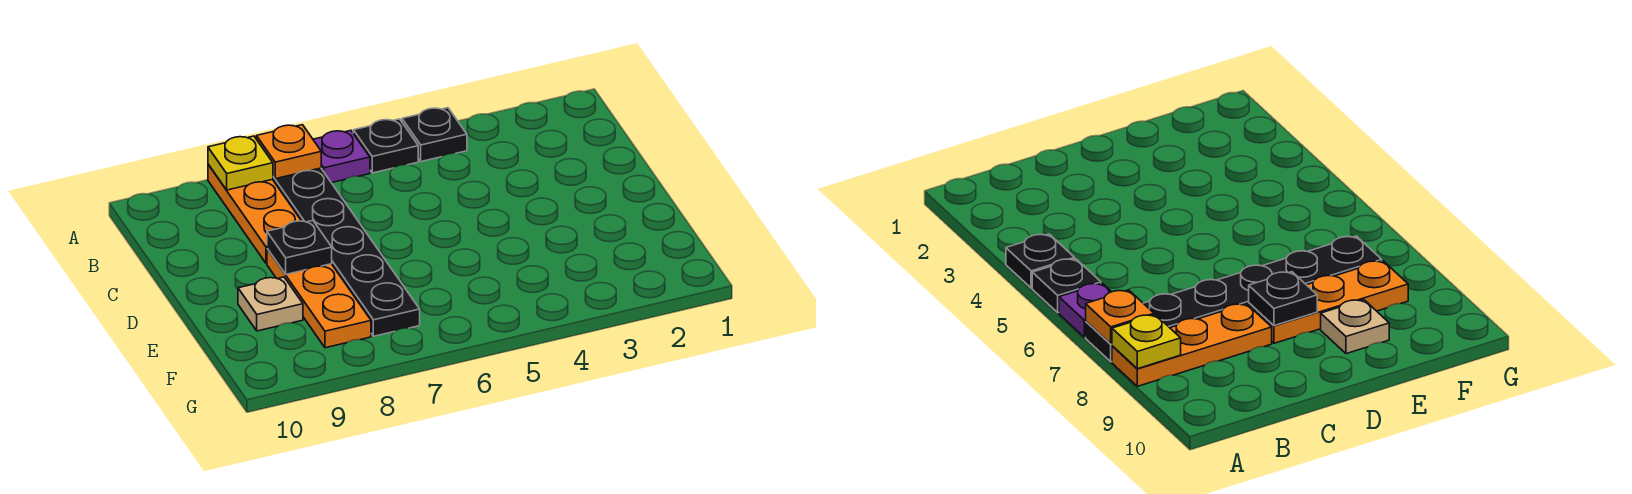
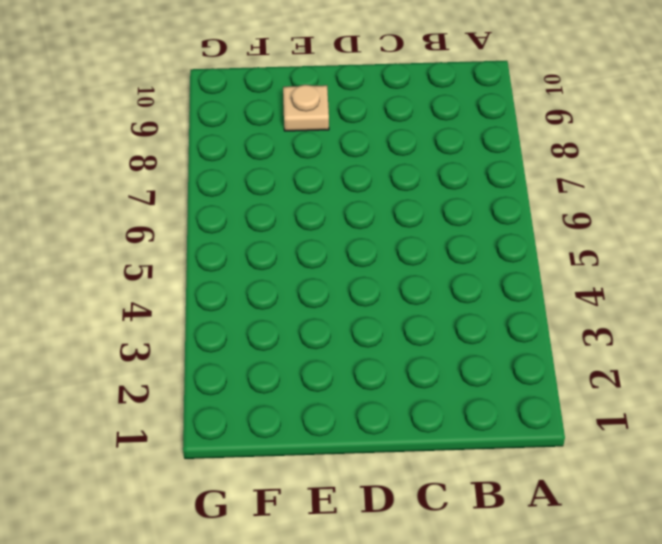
none -> black plate A4 level 1
none -> black plate A5 level 1

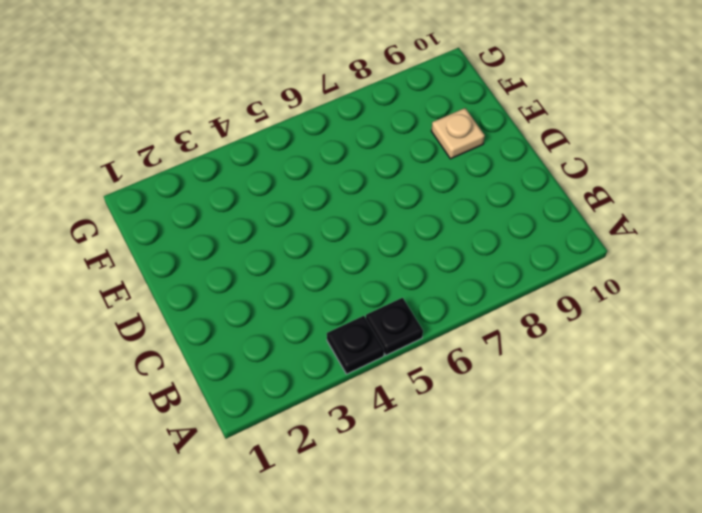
none -> purple plate A6 level 1
none -> black plate A7:F7 level 1

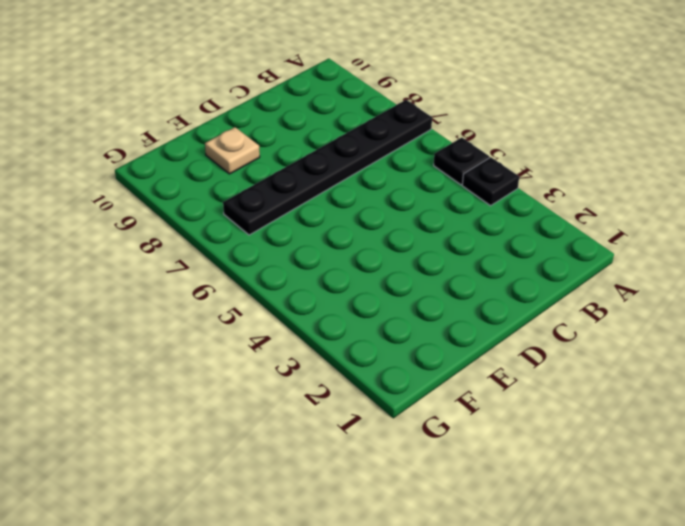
none -> purple plate A6 level 1
none -> orange plate A8:C8 level 1

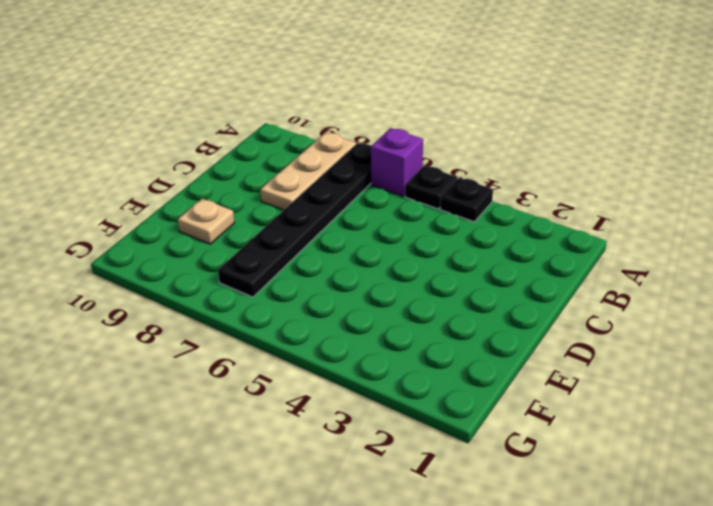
purple brick A6 level 1 -> purple plate A6 level 1
tan plate A8:C8 level 1 -> orange plate A8:C8 level 1
none -> orange plate D8:F8 level 1
none -> orange plate A7 level 2

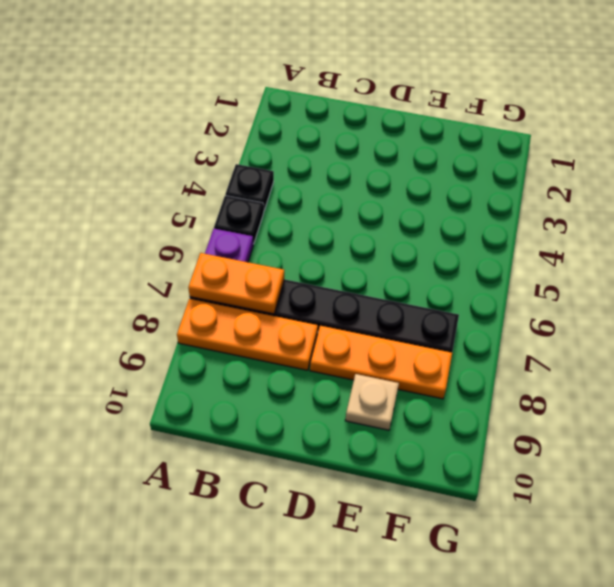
orange plate A7:B7 level 2 -> orange plate A7 level 2
none -> yellow plate A8 level 2
none -> black plate D8 level 2

